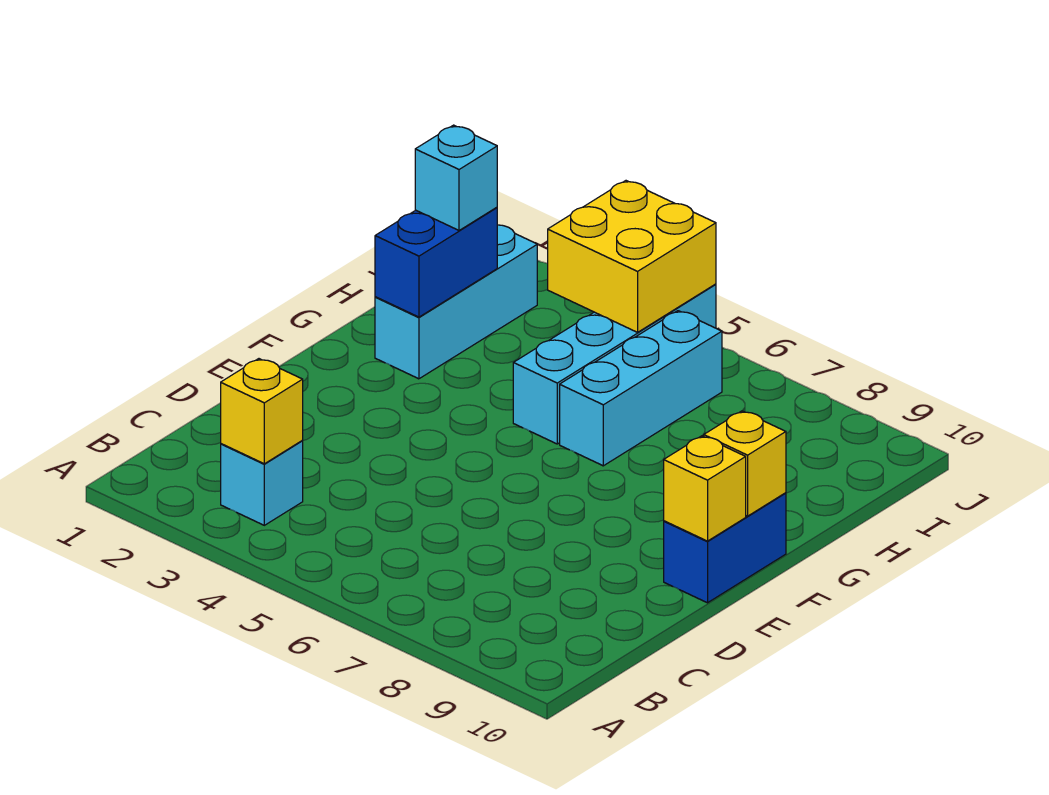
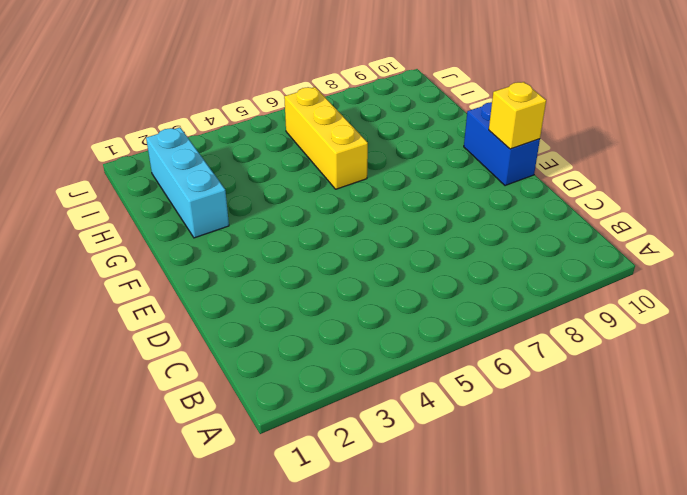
yellow brick G6:I6 level 1 -> cyan brick G6:I6 level 1
none -> cyan brick B3 level 1
none -> cyan brick G5:J5 level 1

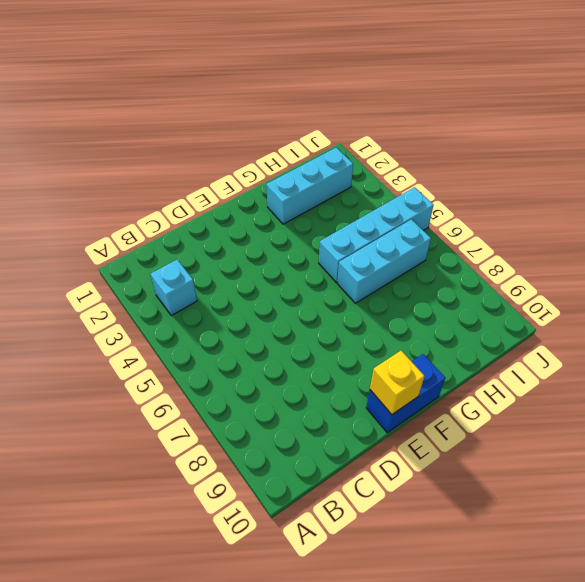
none -> yellow brick B3 level 2
none -> yellow brick F10 level 2

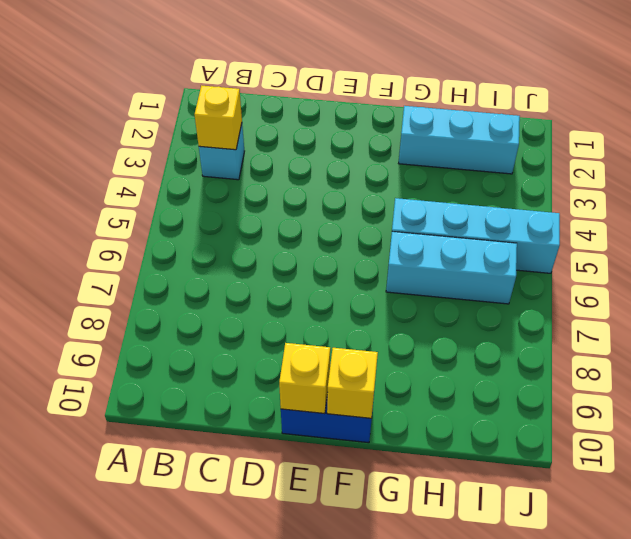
none -> blue brick G2:H2 level 2
none -> yellow brick I4:J5 level 2

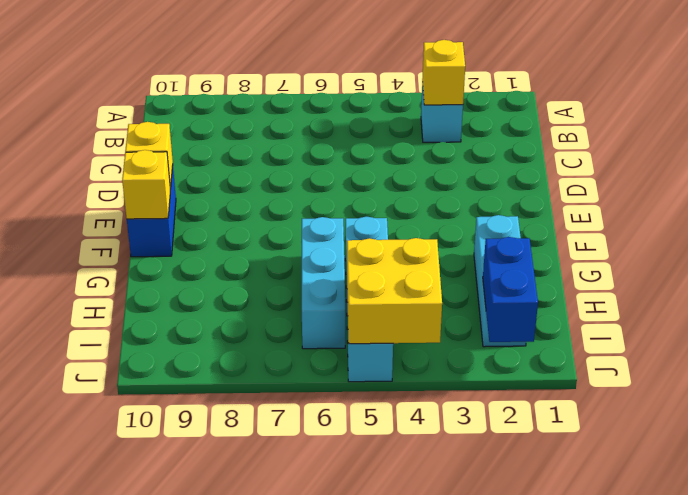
blue brick I2:J2 level 2 -> blue brick G2:H2 level 2
none -> cyan brick H2 level 3

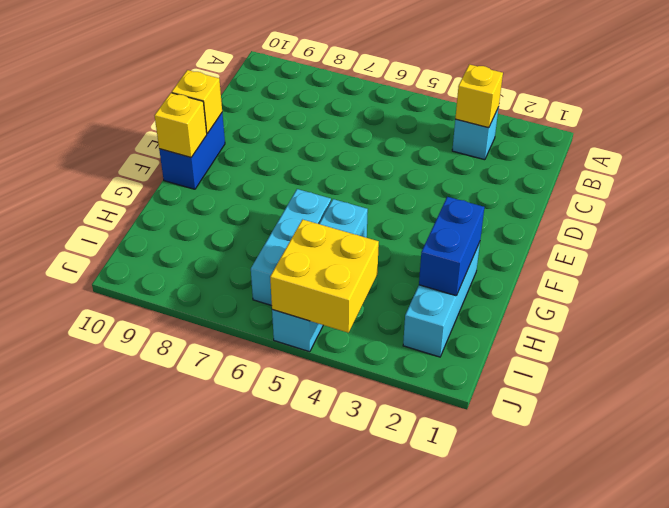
none -> cyan brick H2 level 3

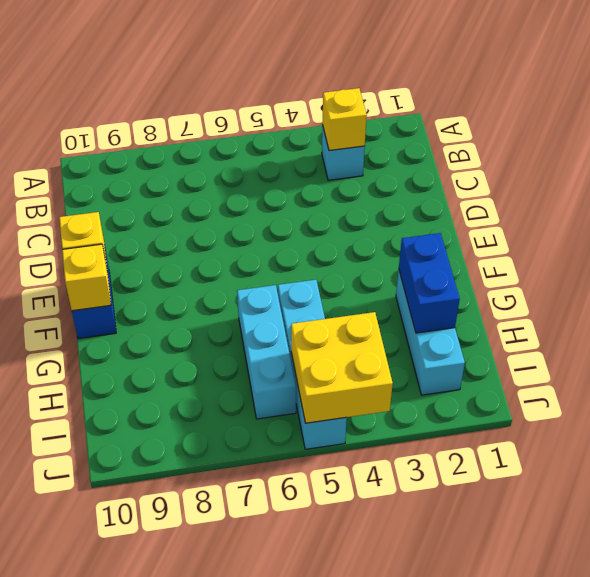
none -> cyan brick H2 level 3

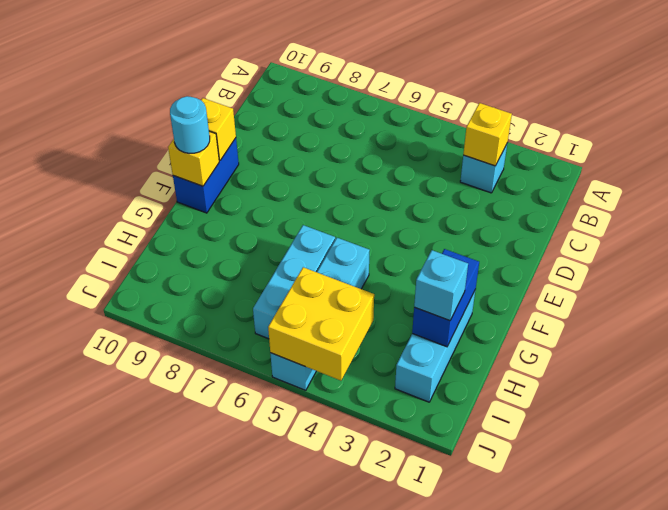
cyan round brick F10 level 3 -> none

